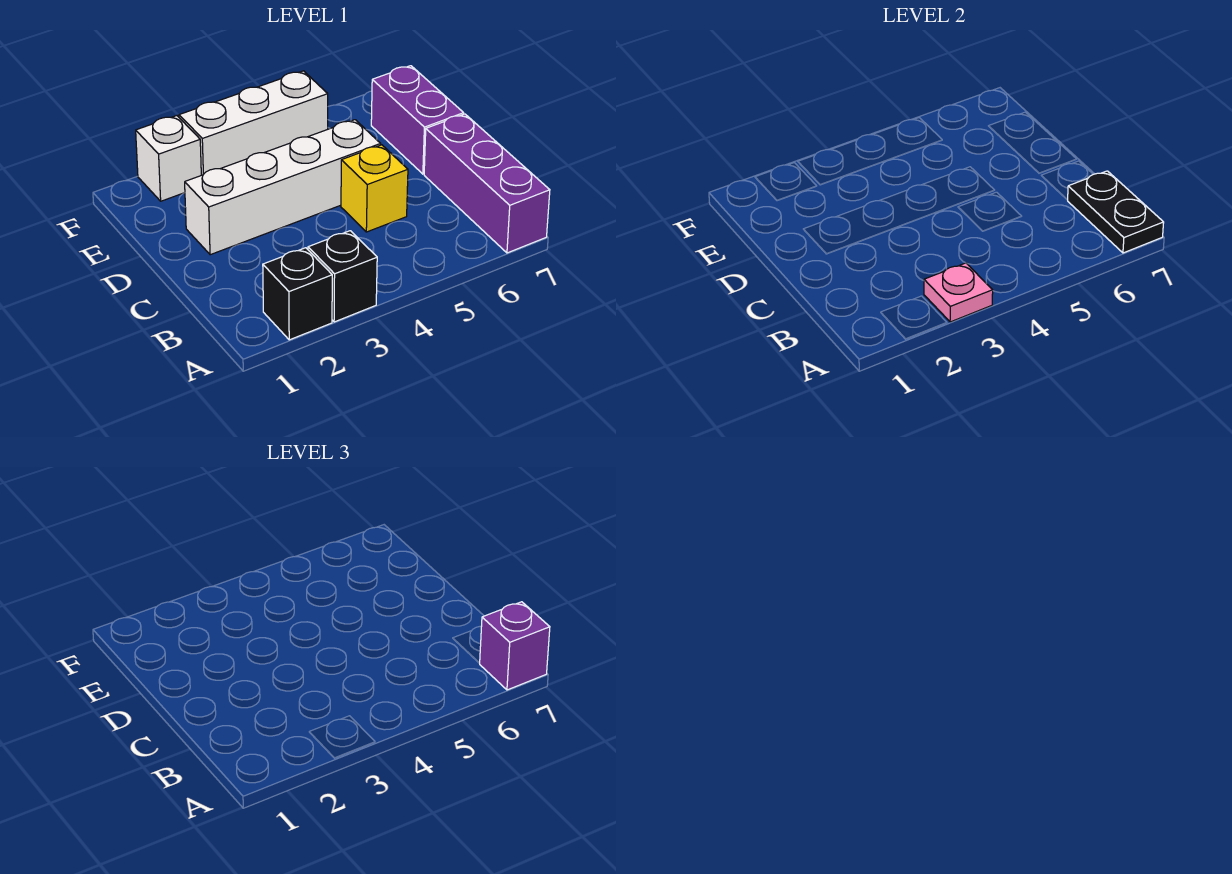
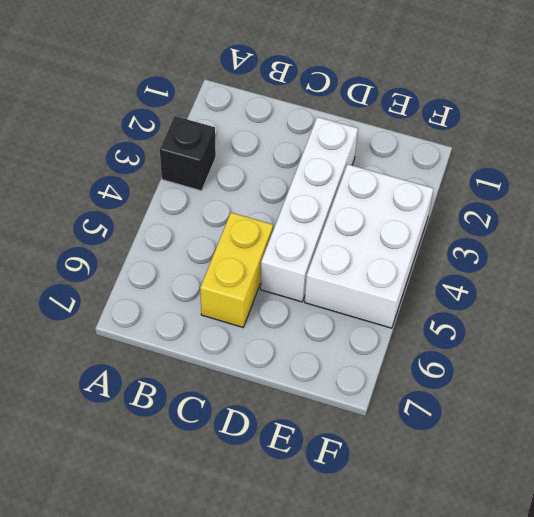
yellow brick C5:C6 level 1 -> yellow brick C5 level 1
white brick E3:F5 level 1 -> white brick F3:F5 level 1
none -> black brick A2 level 1
none -> purple brick A7:C7 level 1

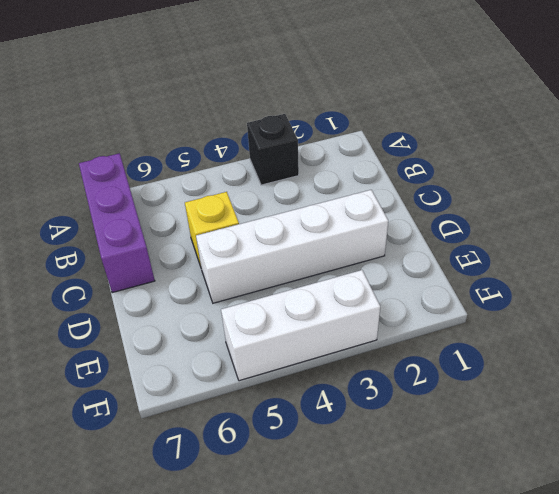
none -> black brick A2 level 1
none -> purple brick D7:E7 level 1

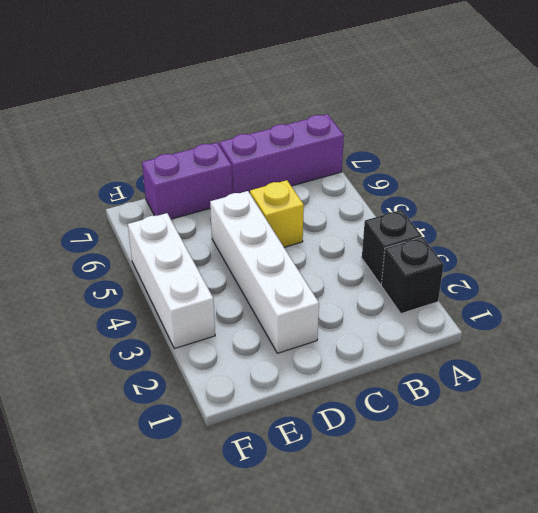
none -> white brick F2 level 1
none -> pink plate A3 level 2

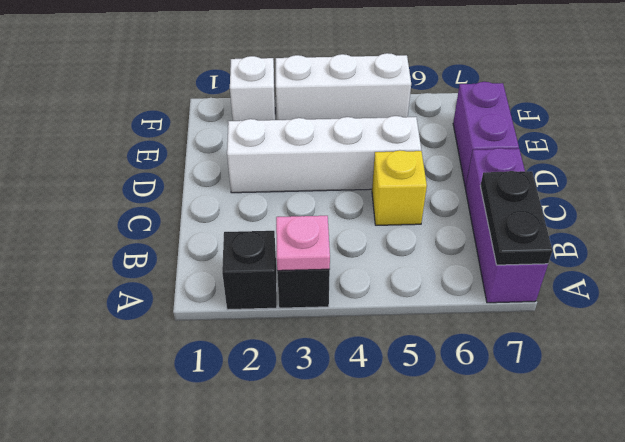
none -> purple brick A7 level 3

